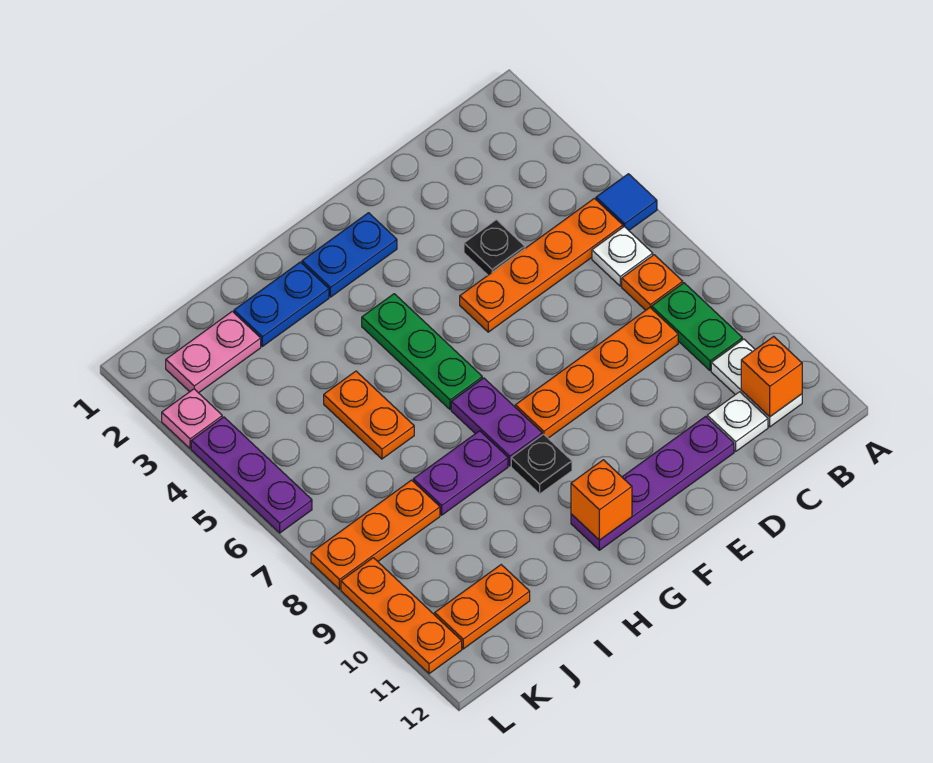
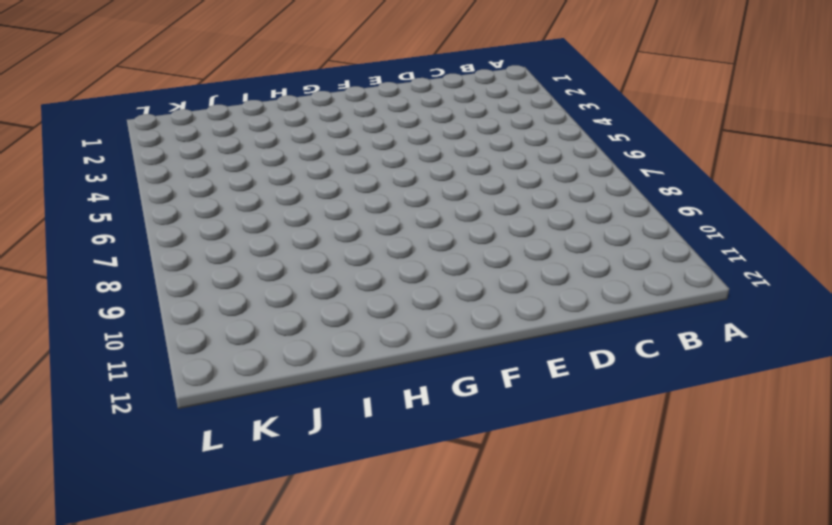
none -> blue tile A5 level 1
none -> orange plate B5:E5 level 1
none -> white plate B6 level 1

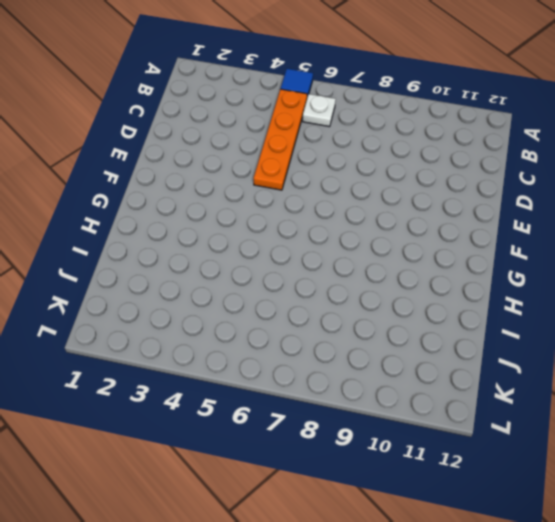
none -> orange plate B7 level 1
none -> green plate B8:B9 level 1
none -> white plate B10:B11 level 1

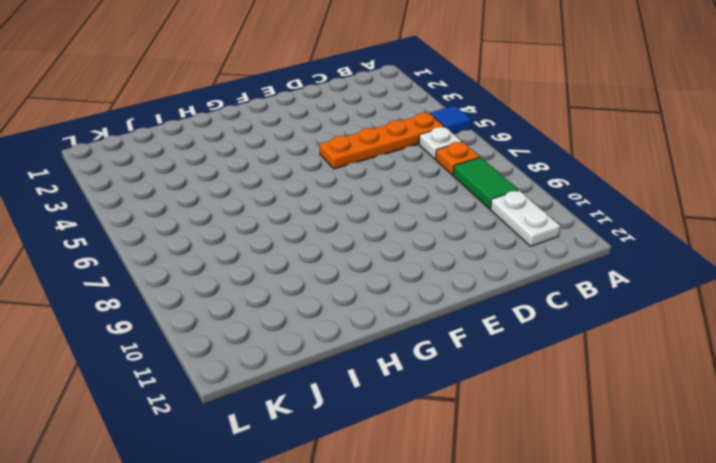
green tile B8:B9 level 1 -> green plate B8:B9 level 1
none -> orange plate C8:F8 level 1
none -> white plate C11 level 1
none -> black plate D4 level 1

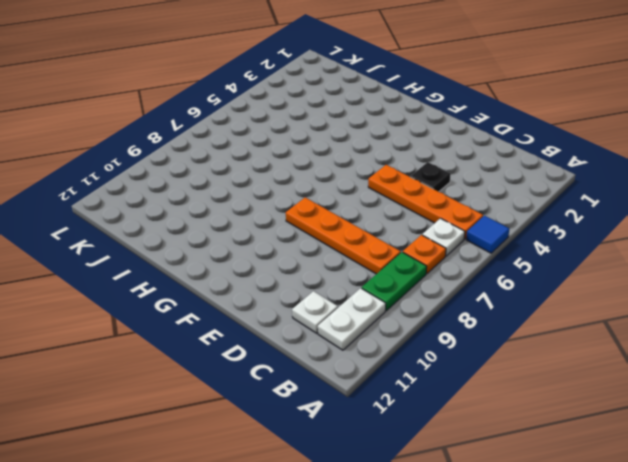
none -> purple plate D11:G11 level 1
none -> blue plate F2:G2 level 1
none -> green plate G4:G6 level 1

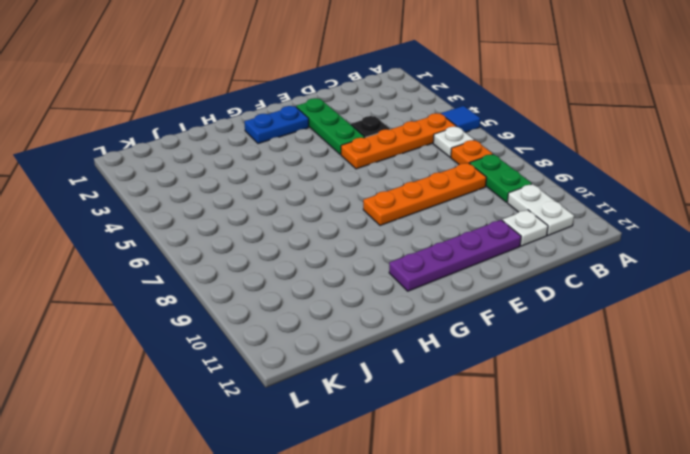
green plate E2:E4 level 1 -> green plate G4:G6 level 1
none -> purple plate G7:G8 level 1
none -> black plate G9 level 1
none -> blue plate H2:I2 level 1

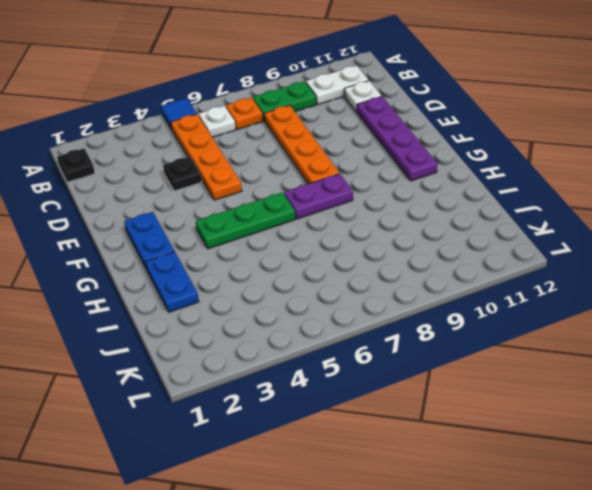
black plate B1 level 1 -> black plate G9 level 1
none -> purple plate H8:I8 level 1
none -> orange plate I5:I6 level 1
none -> pink plate J2:K2 level 1

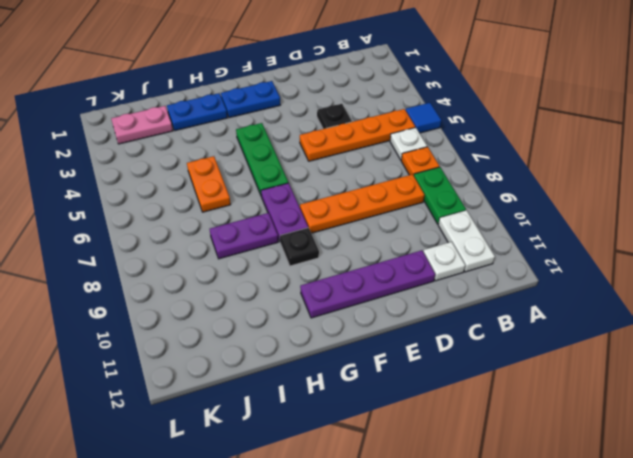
none -> orange plate J8:L8 level 1
none -> orange plate J11:K11 level 1
none -> pink plate L3 level 1

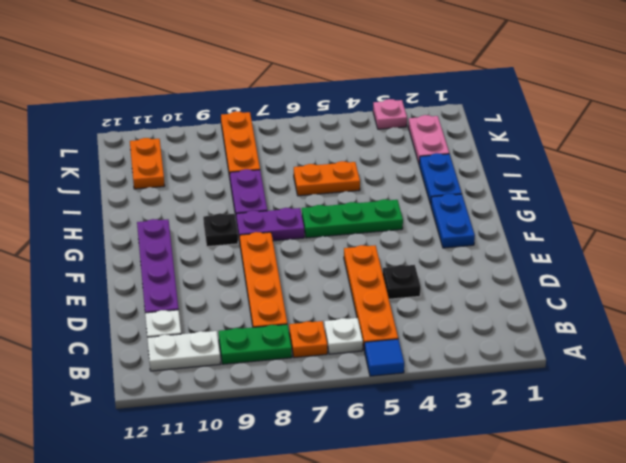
none -> purple plate L4:L6 level 1
none -> orange plate L9:L11 level 1
none -> orange brick B11 level 2

